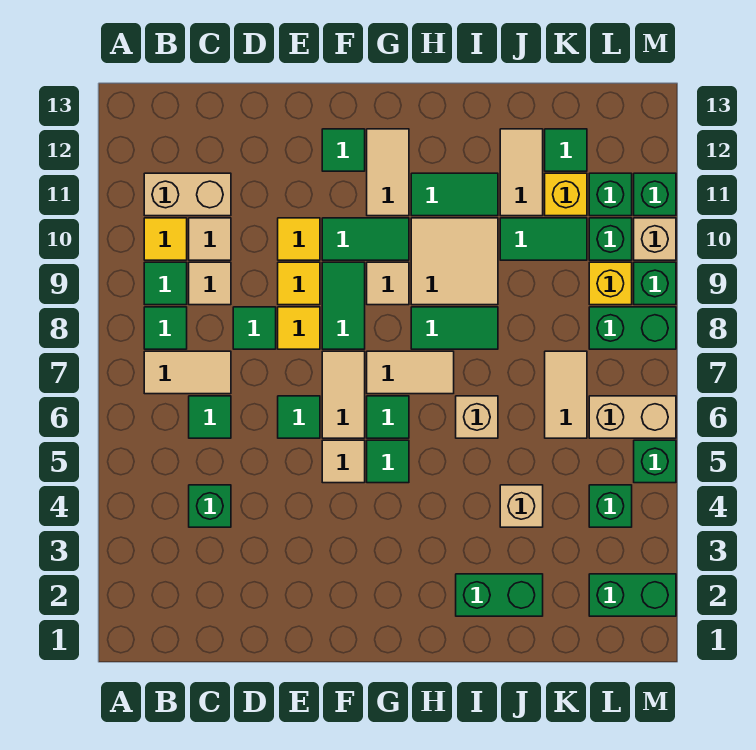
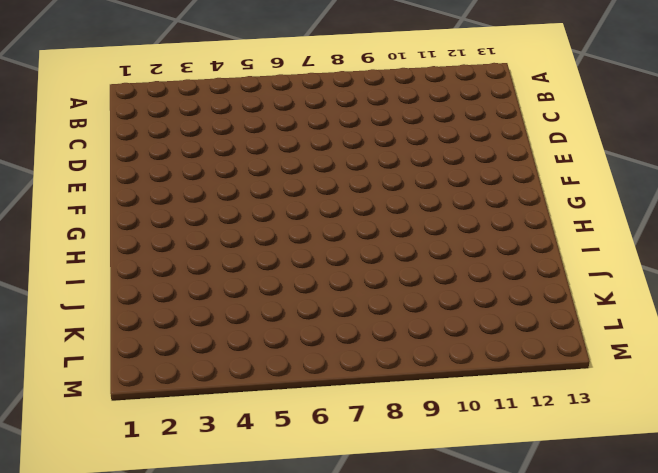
none -> tan tile B7:C7 level 1
none -> green tile B8 level 1
none -> green tile B9 level 1
none -> yellow tile B10 level 1

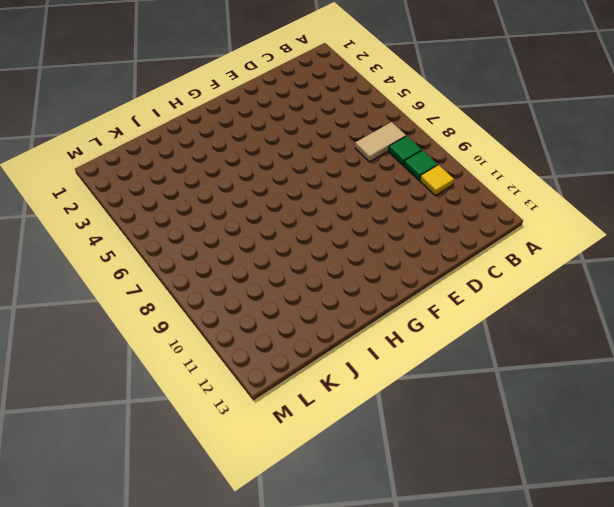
none -> tan brick B11:C11 level 1
none -> green brick C4 level 1
none -> green tile C6 level 1
none -> tan tile C9 level 1

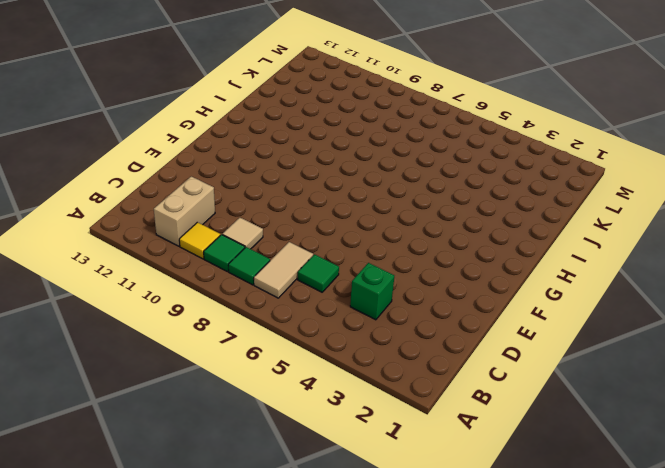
none -> tan tile C10 level 1
none -> green tile D8 level 1
none -> green tile E6 level 1
none -> yellow tile E8 level 1

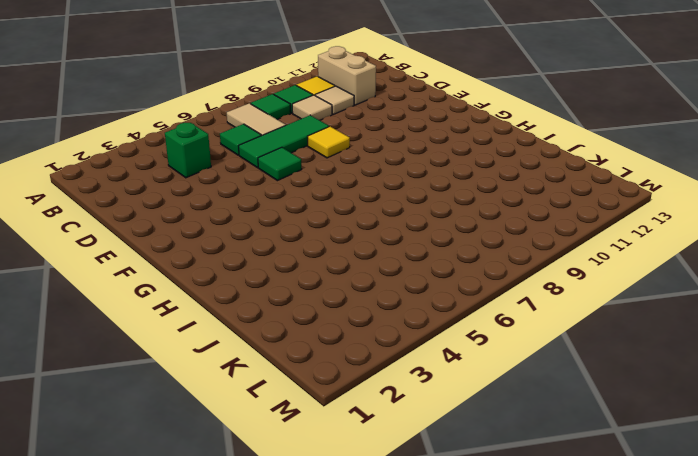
green tile D6:D8 level 1 -> green tile D8 level 1
none -> yellow tile E9 level 1
none -> yellow tile E10 level 1
none -> tan tile F5 level 1
none -> tan tile F6:F7 level 1

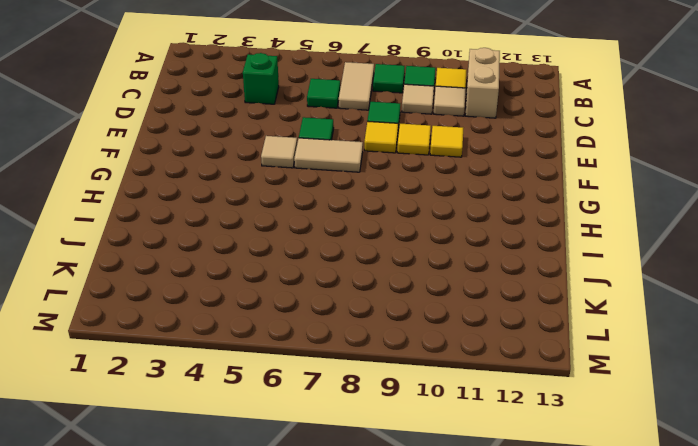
none -> green tile F8:F9 level 1
none -> green tile F10:G10 level 1
none -> green tile F12 level 1
none -> green tile G5 level 1

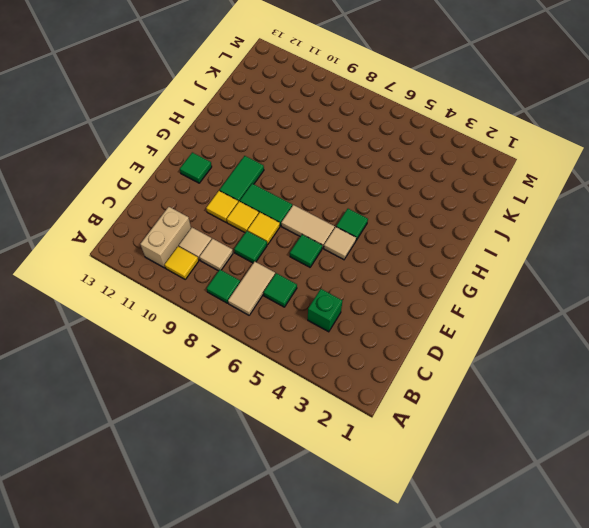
none -> green tile B9 level 1
none -> green tile G6 level 1
none -> tan tile G7:H7 level 1
none -> tan tile G9 level 1

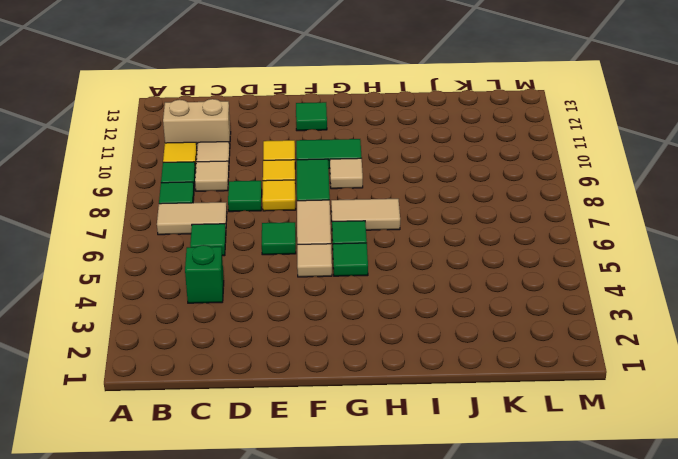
none -> tan tile G11:G12 level 1
none -> green tile H8:I8 level 1
none -> tan tile H9:I10 level 1
none -> green tile H11:I11 level 1

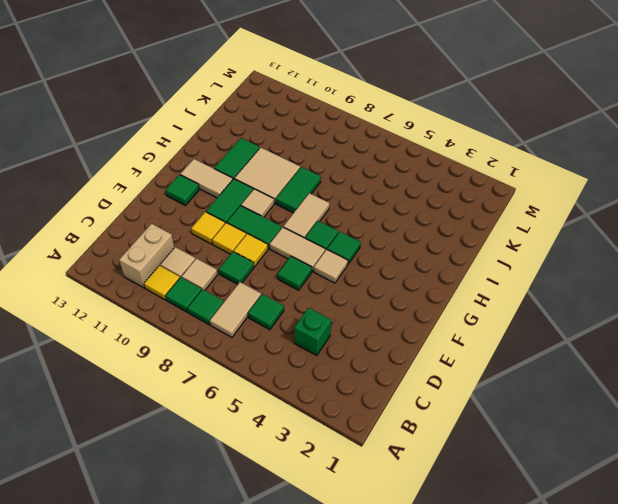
none -> green brick I2:J2 level 1
none -> tan brick I6 level 1
none -> tan brick J4 level 1
none -> green tile J10:K10 level 1

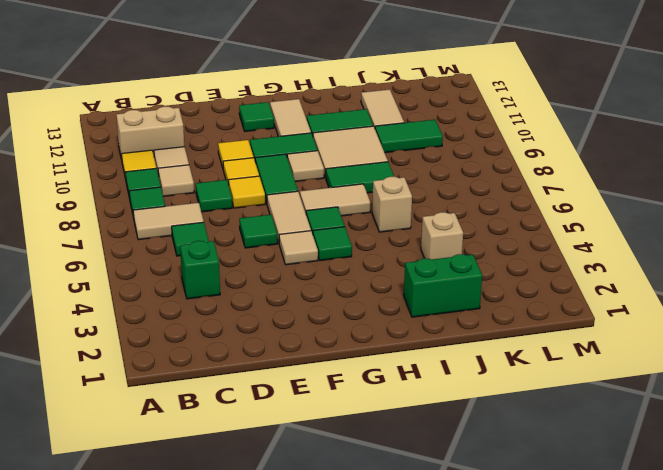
none -> tan tile K6:K7 level 1
none -> yellow brick K11 level 1
none -> green tile K12 level 1
none -> green brick L2:M2 level 1

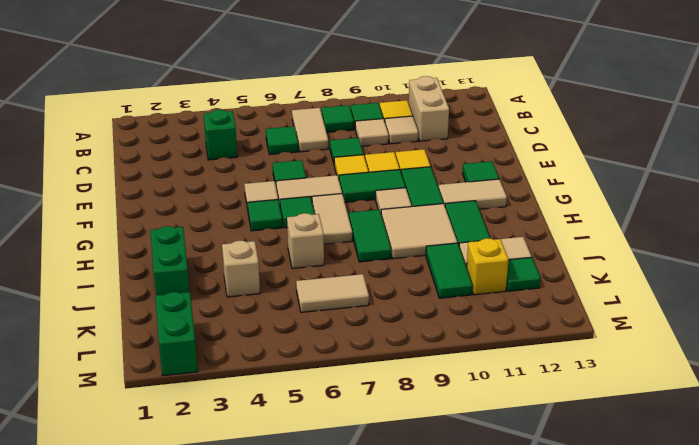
none -> green brick L4 level 1
none -> tan brick L6:M6 level 1
none -> green brick L8:M8 level 1
none -> yellow brick L9 level 1

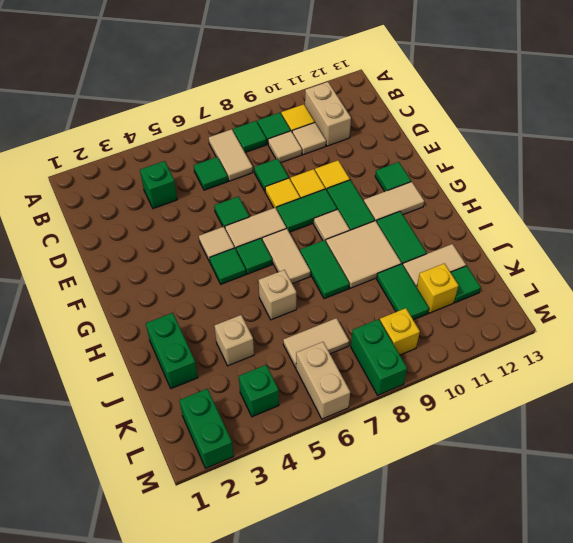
none -> green brick L10 level 1
none -> green brick L11 level 1
none -> green brick M5 level 1
none -> green brick M9 level 1

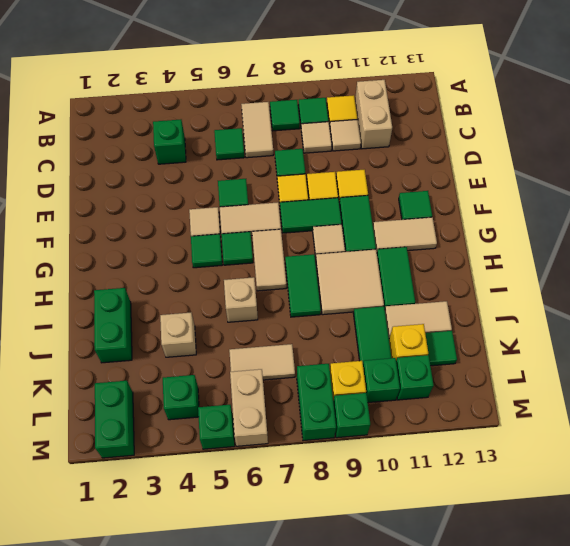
none -> tan brick M10 level 1
none -> green brick M11 level 1

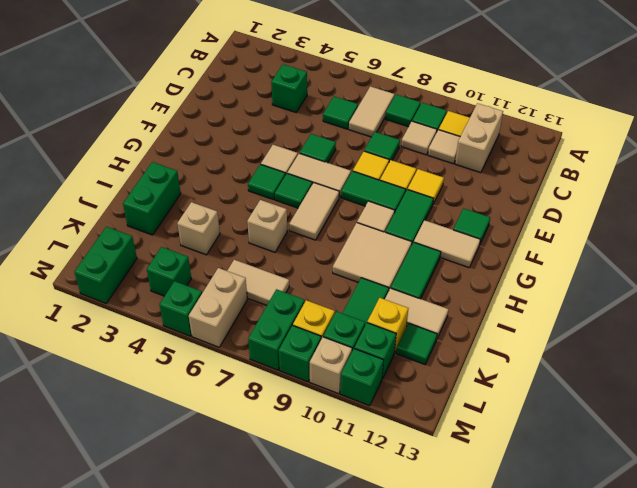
none -> green tile H8:I8 level 1

